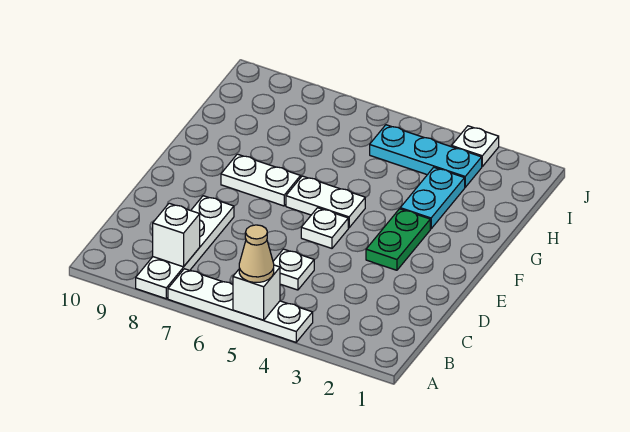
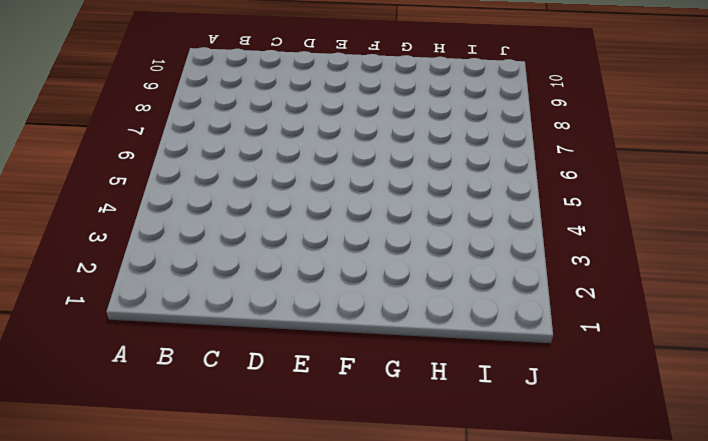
none -> white plate A4:A7 level 1
none -> white plate A8:D8 level 1
none -> white plate C5 level 1

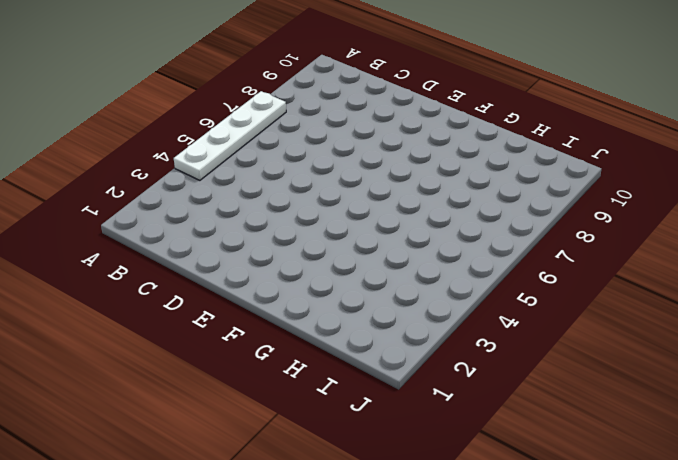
none -> white plate A8:D8 level 1
none -> white plate C5 level 1
none -> green plate E3:F3 level 1

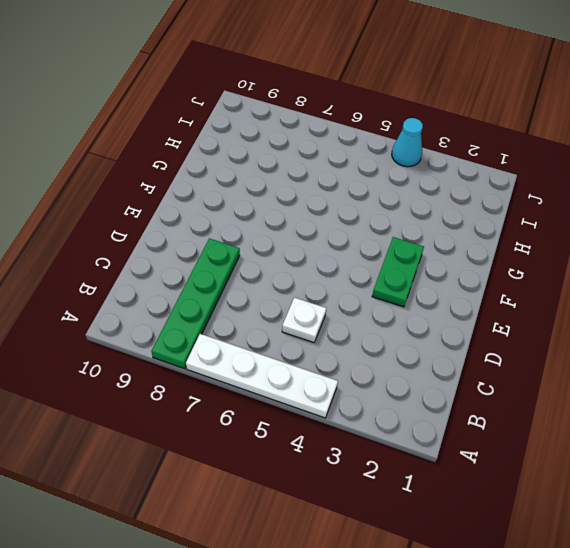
green plate A8:D8 level 1 -> white plate A8:D8 level 1
cyan cone J4 level 1 -> none
none -> white plate E5 level 1
none -> white plate F5:F6 level 1
none -> white plate F7:F8 level 1

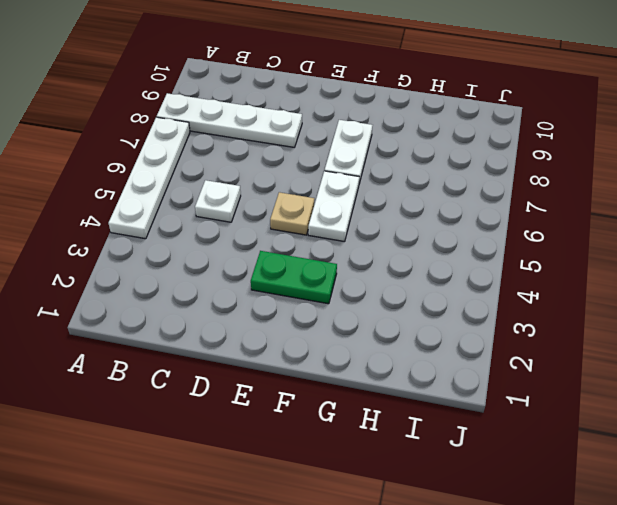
tan plate E5 level 1 -> white plate E5 level 1
none -> cyan plate G3:H3 level 1
none -> cyan plate I3:I5 level 1
none -> white plate J3 level 1

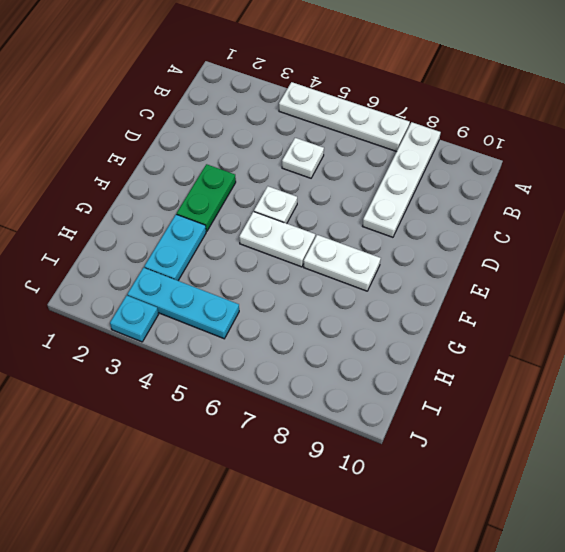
cyan plate J3 level 1 -> white plate J3 level 1
none -> white brick A5 level 2
none -> white brick B8 level 2
none -> tan cone A5 level 3

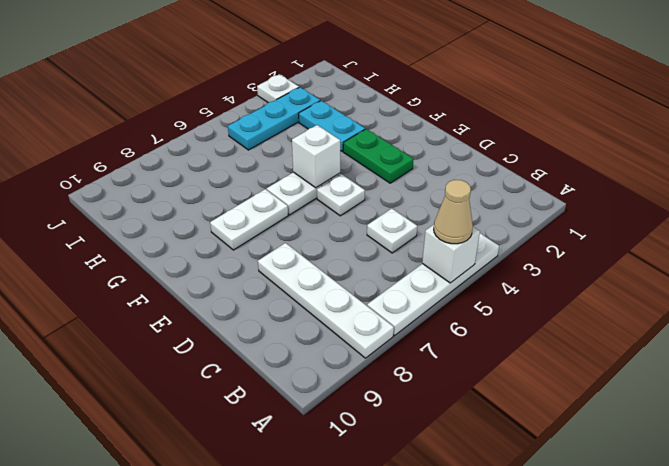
white brick F5 level 2 -> white brick B8 level 2

